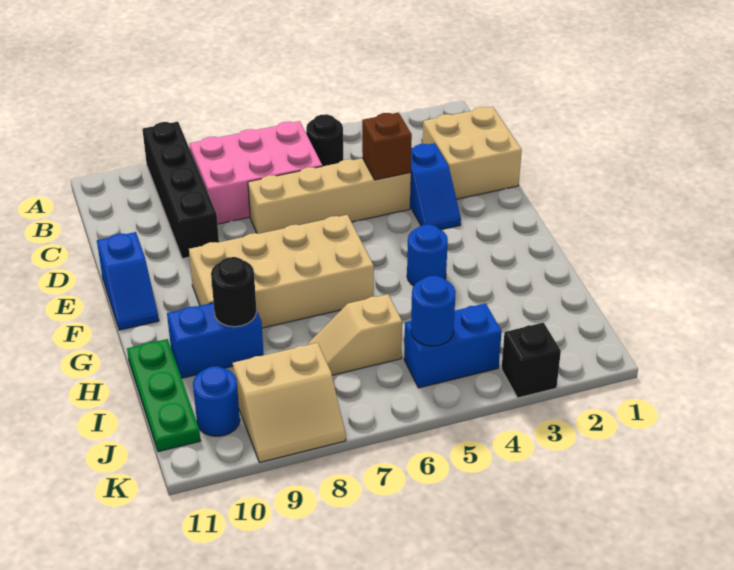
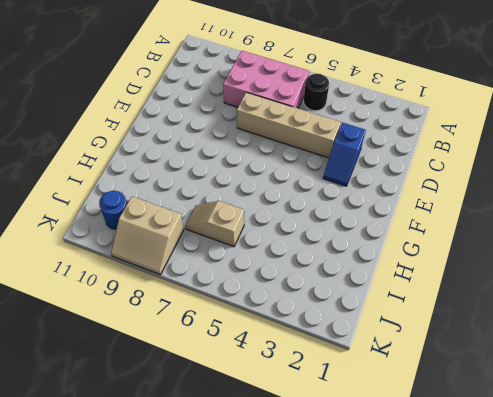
none -> black brick A9:D9 level 1
none -> tan brick C1:D2 level 1
none -> blue slope E11:F11 level 1 top E

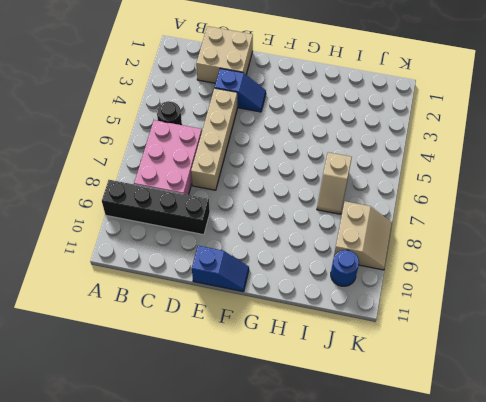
none -> tan brick F6:G9 level 1
none -> blue round brick G4 level 1
none -> blue brick H9:H10 level 1

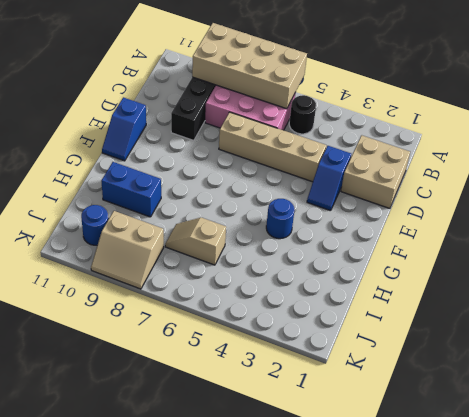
tan brick A6:B9 level 2 -> tan brick F6:G9 level 1
none -> green plate H11:J11 level 1
none -> blue brick J4:J5 level 1
none -> black brick K3 level 1

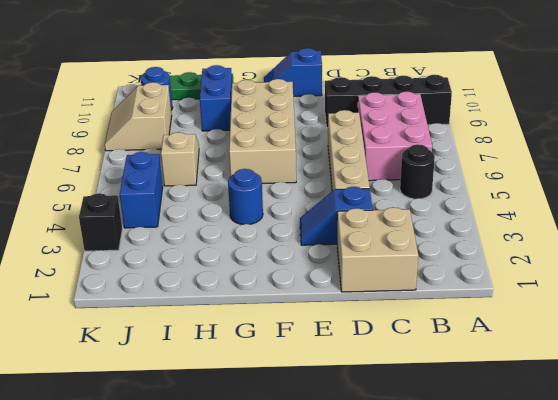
none -> brown brick D4 level 2
none -> black round brick H9 level 2
none -> blue round brick J5 level 2

